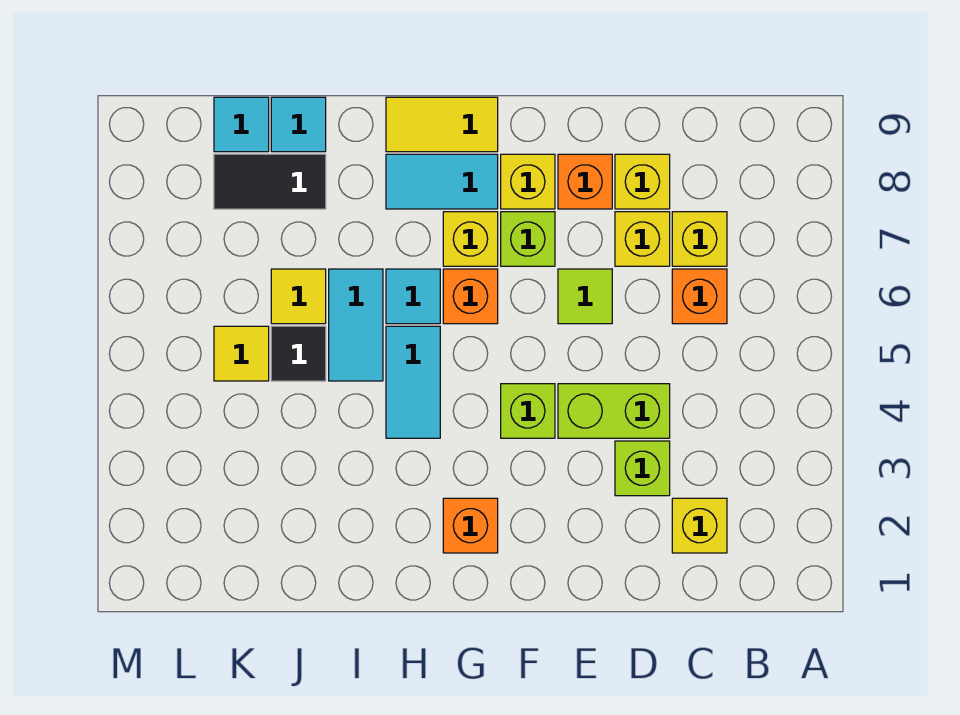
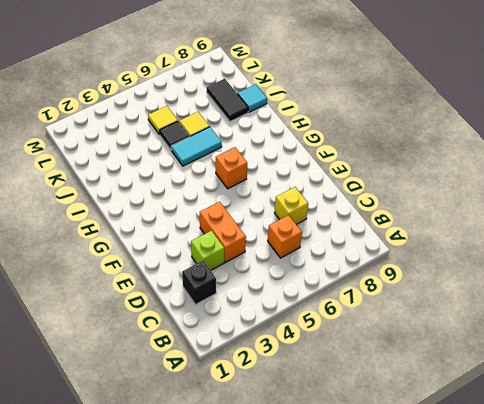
black brick C2 level 1 -> yellow brick C2 level 1
orange brick D4:E4 level 1 -> lime brick D4:E4 level 1
none -> yellow brick C7 level 1
none -> yellow brick D8 level 1
none -> lime tile E6 level 1

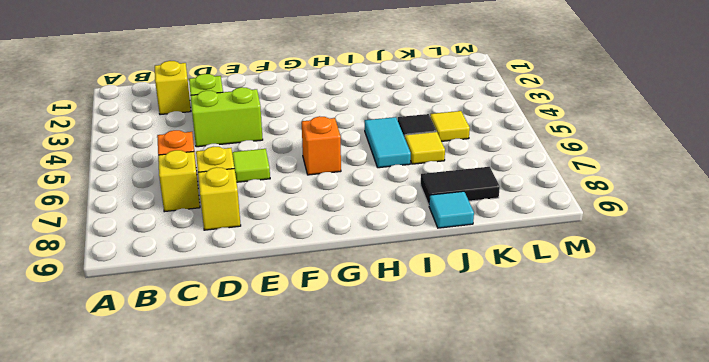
none -> orange brick E8 level 1
none -> lime brick F4 level 1
none -> lime brick F7 level 1

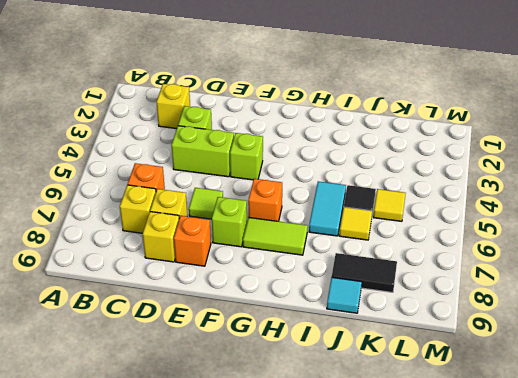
lime tile G7:H7 level 1 -> yellow brick G7 level 1
none -> yellow brick F8 level 1
none -> orange brick G2 level 1
none -> cyan tile G8:H8 level 1

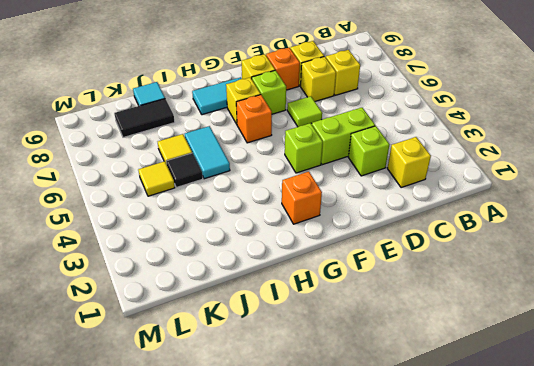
none -> orange brick C6 level 1
none -> yellow tile G9:H9 level 1
none -> cyan tile H4:H5 level 1

